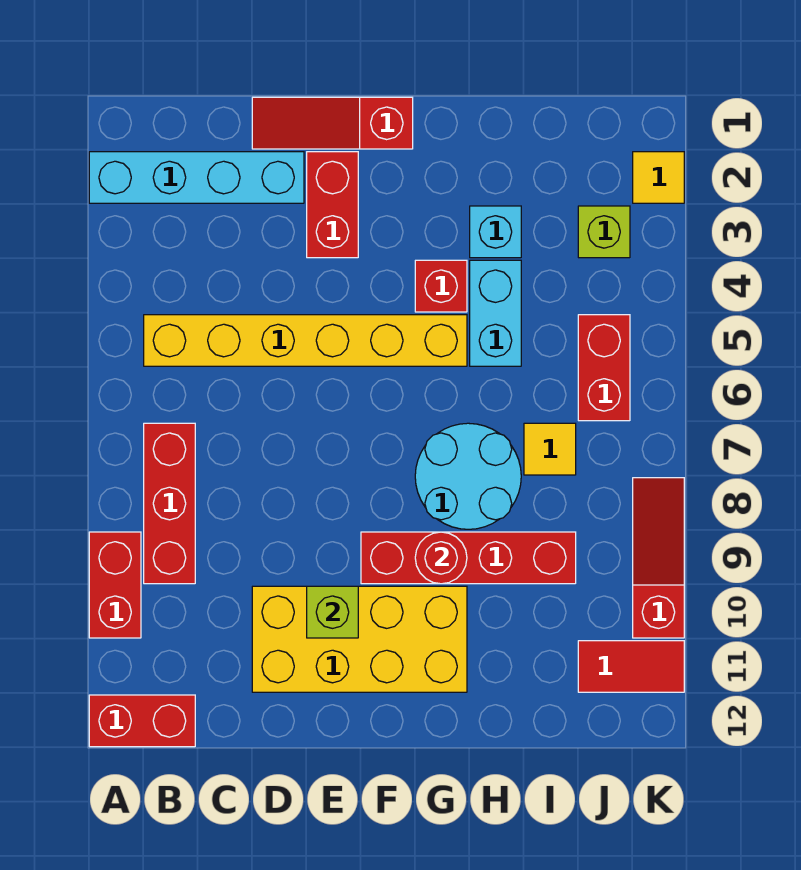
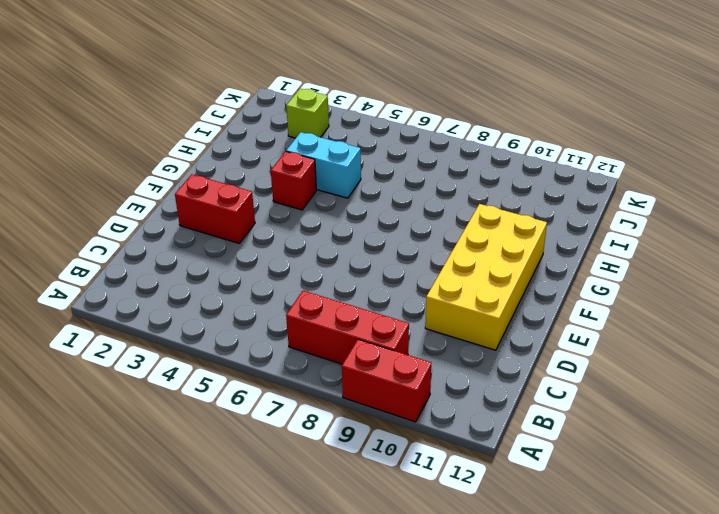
none -> cyan brick A2:D2 level 1
none -> red brick A12:B12 level 1
none -> yellow brick B5:G5 level 1

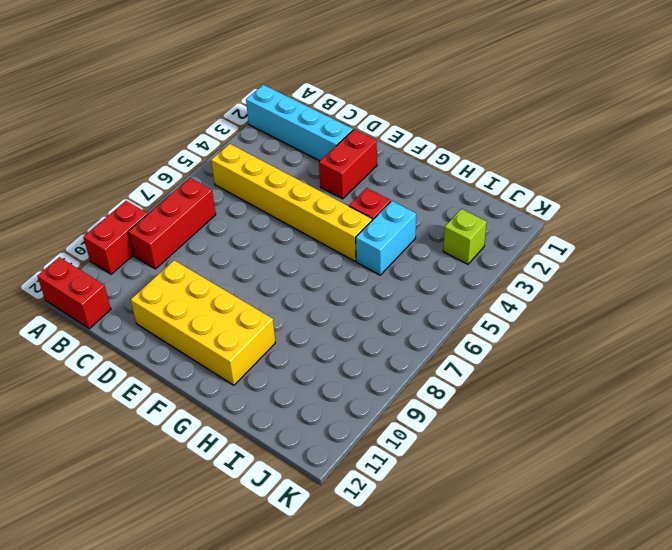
none -> red slope D1:F1 level 1 top F
none -> red brick F9:I9 level 1
none -> cyan round brick G7:H8 level 1

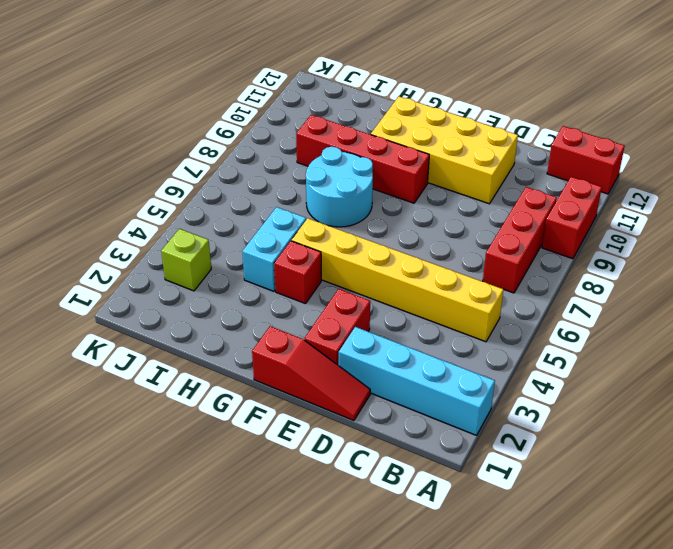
none -> cyan brick H3 level 1
none -> yellow tile I7 level 1
none -> red brick J5:J6 level 1

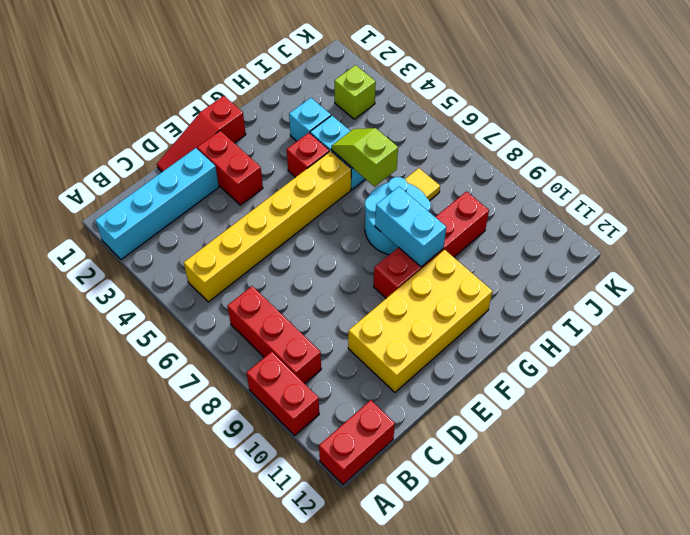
cyan brick G8:G9 level 2 -> red round brick G9 level 2
lime slope H5:H6 level 2 top 6 -> none
none -> red brick J5:J6 level 1
none -> red tile J11:K11 level 1
none -> yellow tile K2 level 1

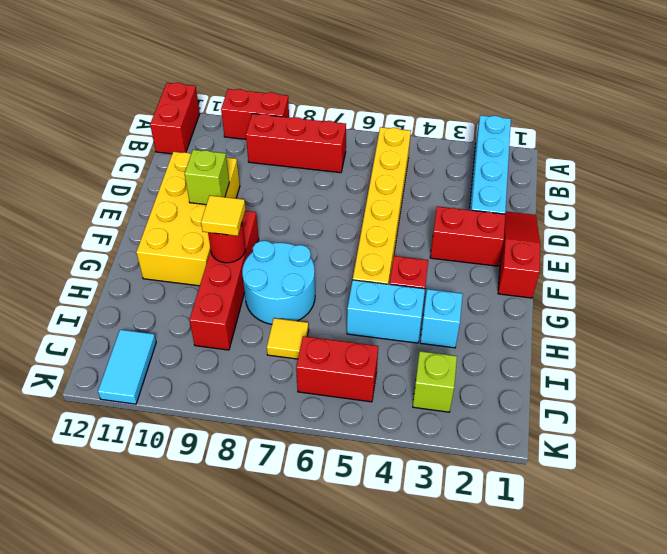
yellow tile G9 level 3 -> yellow tile K2 level 1
cyan tile J11:K11 level 1 -> red tile J11:K11 level 1
none -> red slope K8:K10 level 1 top 10

